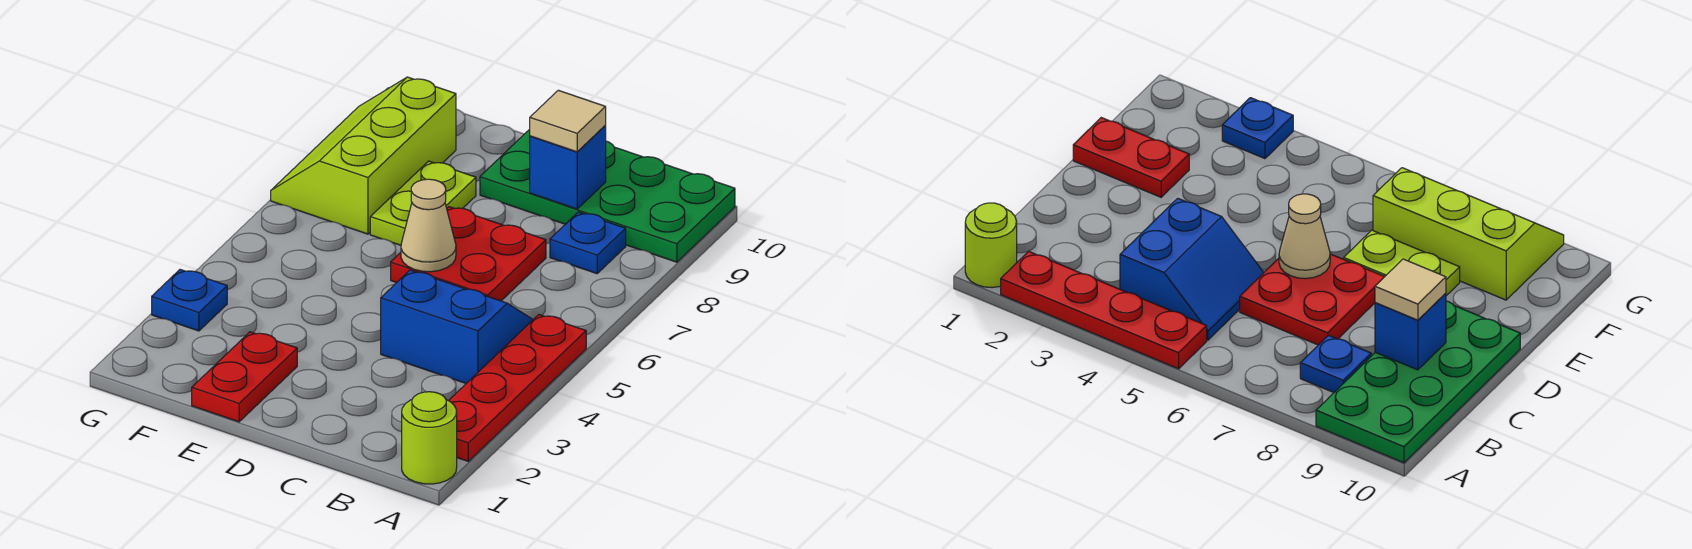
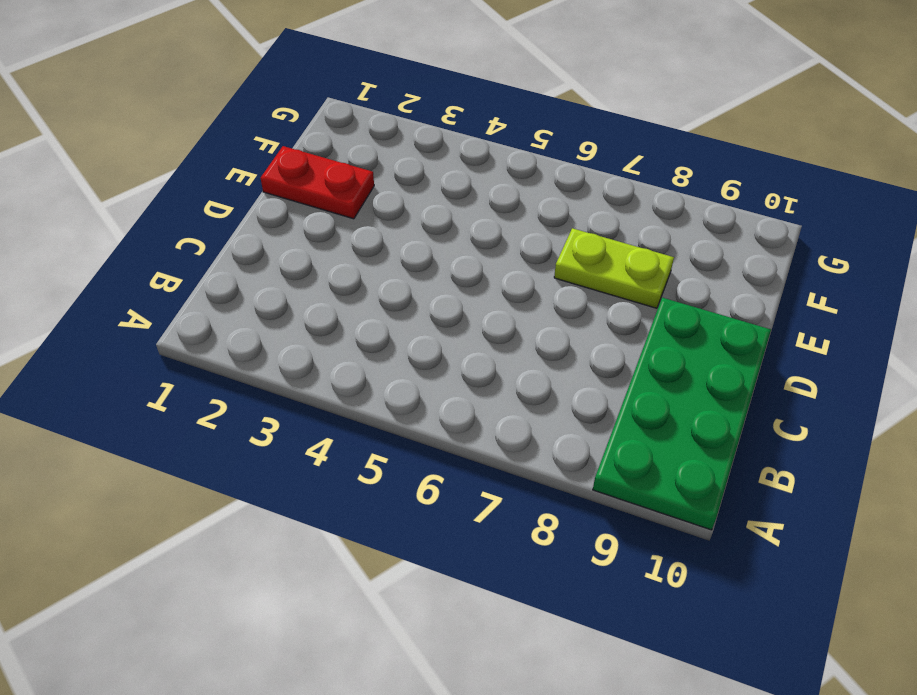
none -> lime round brick A1 level 1
none -> red plate A2:A5 level 1
none -> blue slope B4:C5 level 1 top 4

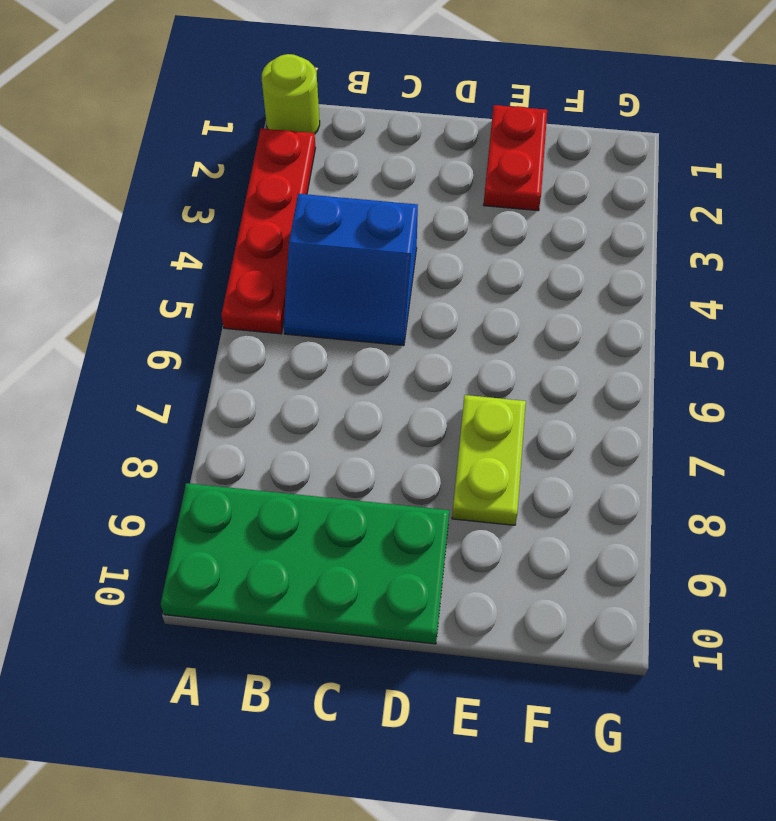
none -> blue plate B8 level 1
none -> red plate C6:D7 level 1
none -> lime slope F7:G9 level 1 top F

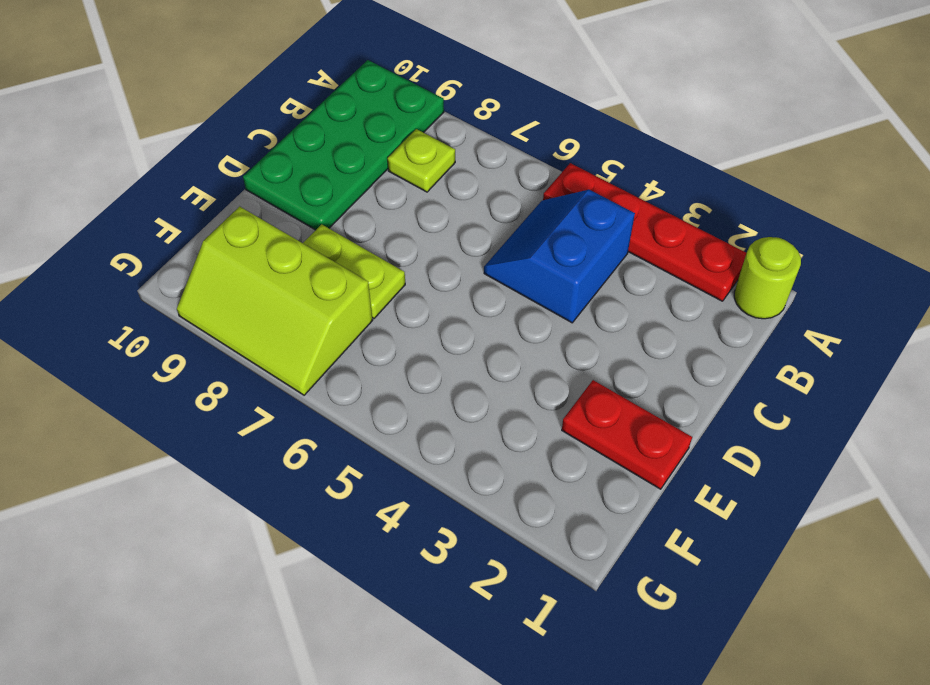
lime plate B8 level 1 -> blue plate B8 level 1
none -> red plate C6:D7 level 1
none -> blue plate G3 level 1
none -> blue brick C9 level 2

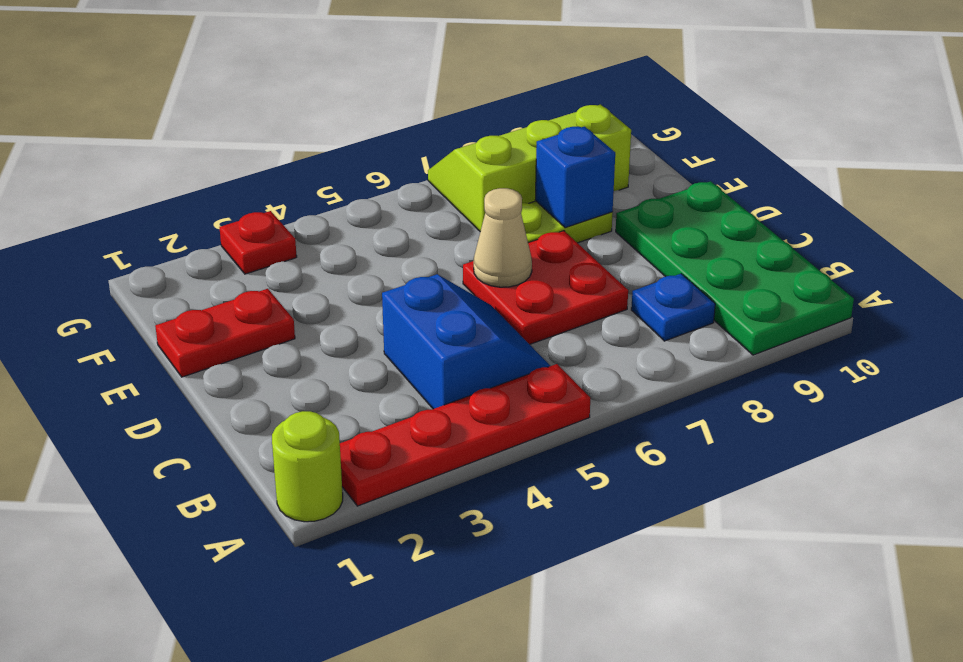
blue brick E8 level 2 -> blue brick C9 level 2
red plate G3 level 1 -> blue plate G3 level 1
none -> tan tile C9 level 3

